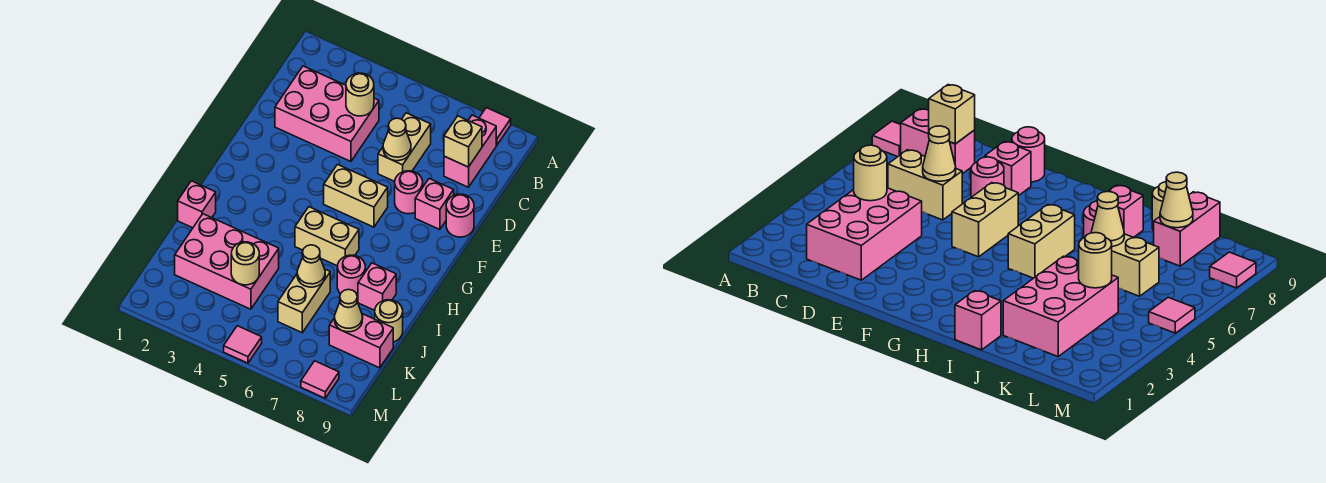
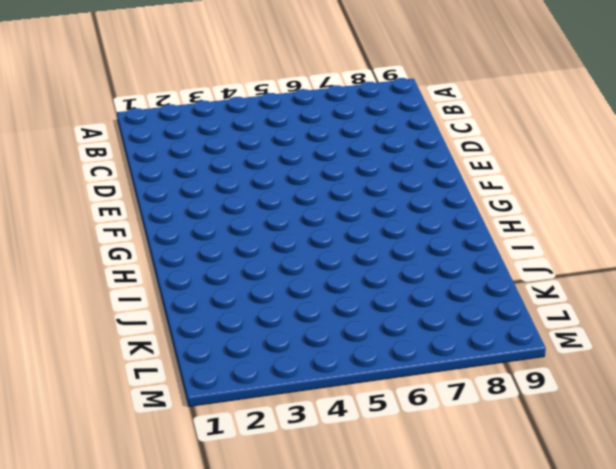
none -> pink tile A8 level 1
none -> pink brick B8:C8 level 1
none -> pink brick C2:D4 level 1

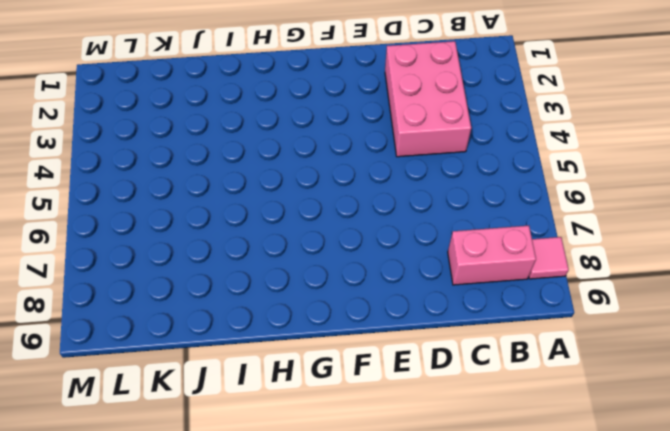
none -> tan brick C6:D6 level 1
none -> pink round brick E7 level 1
none -> pink brick E8 level 1

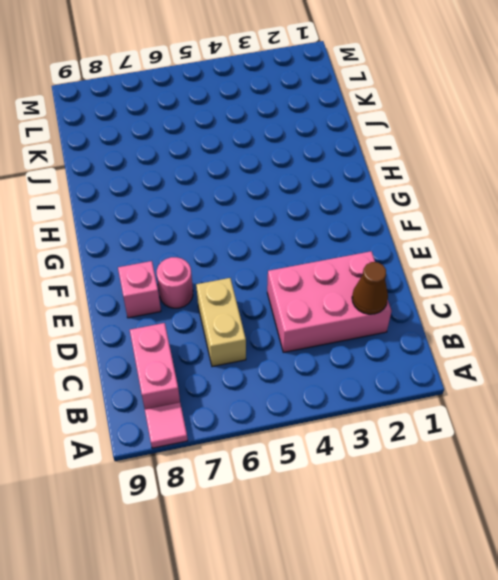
brown cone C2 level 2 -> none
none -> pink round brick E9 level 1
none -> tan brick F5:F6 level 1
none -> tan brick H5:H6 level 1

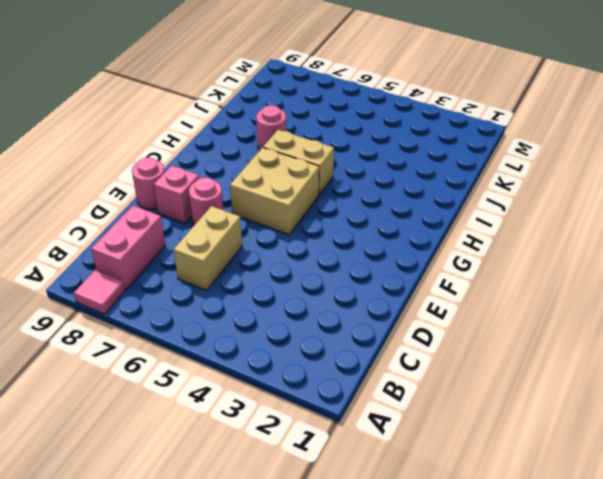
tan brick F5:G6 level 1 -> tan brick F5:F6 level 1
none -> pink brick C2:D4 level 1
none -> pink brick I1 level 1
none -> pink brick I8 level 1

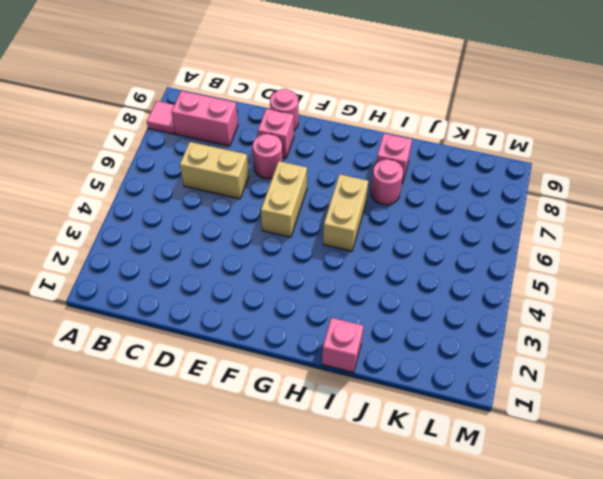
none -> pink brick C2:D4 level 1
none -> pink brick J2:K4 level 1
none -> tan brick J6:K6 level 1

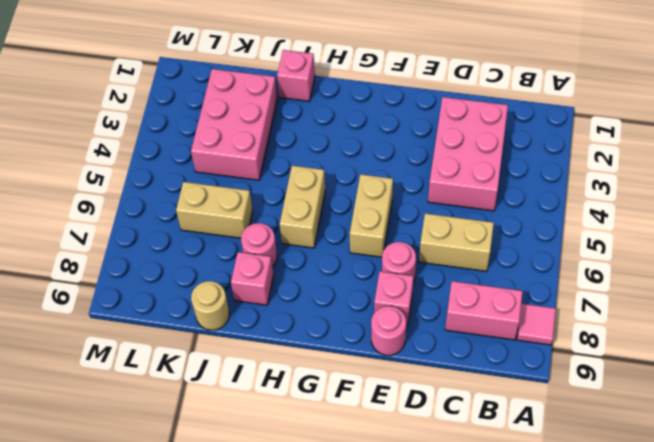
none -> pink brick K8:K9 level 1
none -> pink tile M5 level 1
none -> pink tile M8 level 1

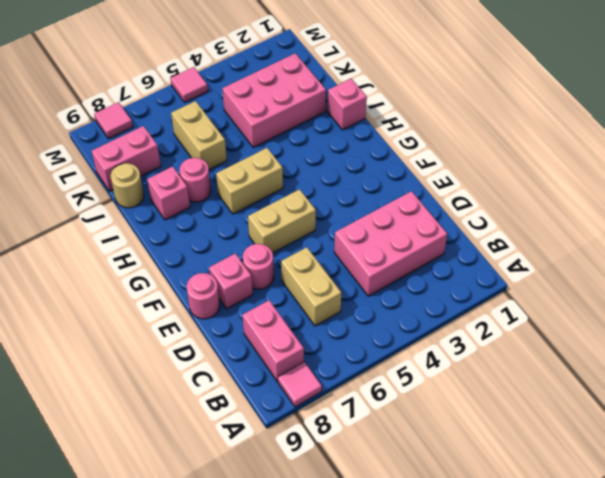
none -> tan round brick C4 level 2
none -> tan brick C8 level 2
none -> tan cone D6 level 2

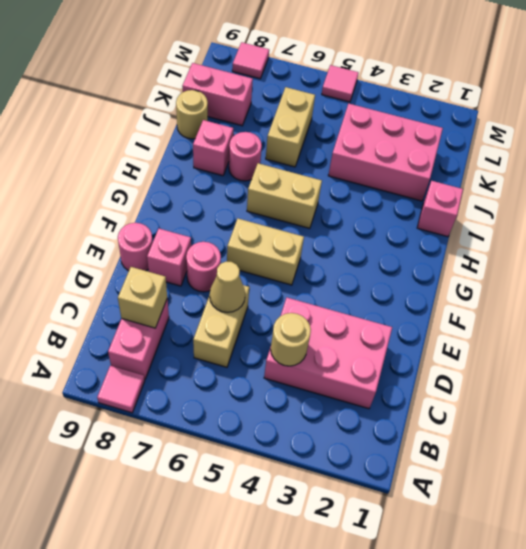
none -> tan cone J6 level 2
none -> tan round brick K4 level 2
none -> tan cone K8 level 2

